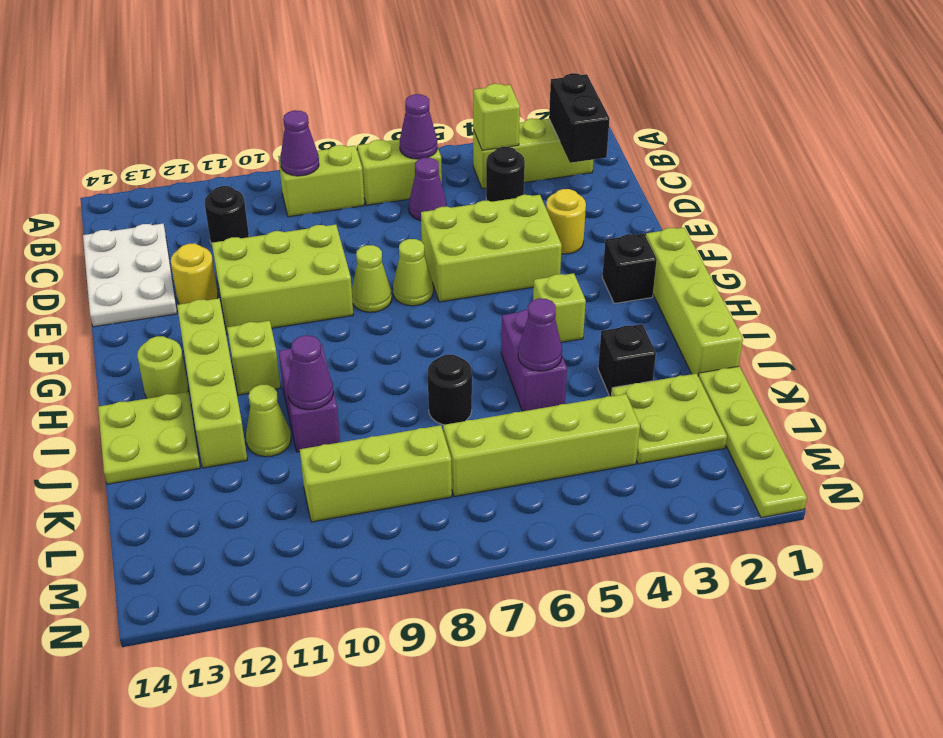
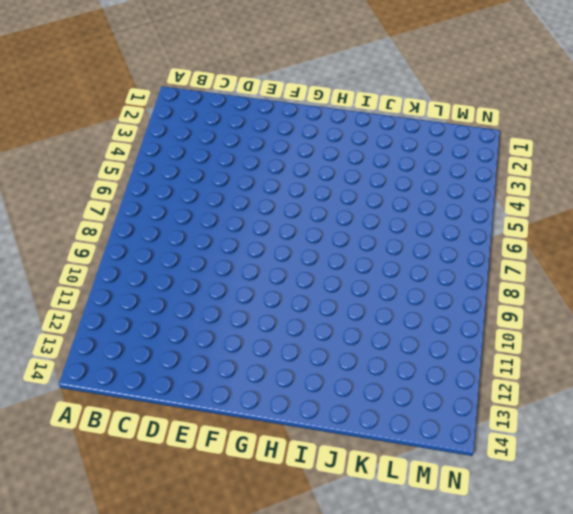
none -> lime brick B2:B4 level 1
none -> lime brick B6:B7 level 1
none -> lime brick B8:B9 level 1
none -> black round brick C4 level 1

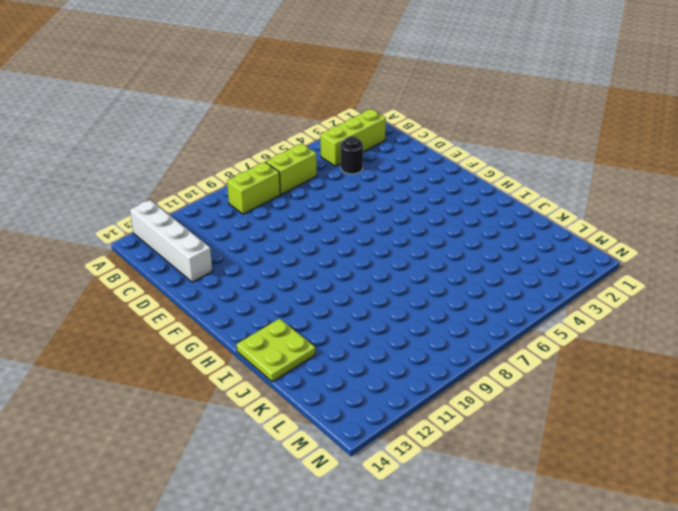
white brick A13:D13 level 1 -> white plate C13:E14 level 1
none -> purple cone C6 level 1
none -> black round brick C11 level 1
none -> yellow round brick E3 level 1
none -> lime brick E4:F6 level 1

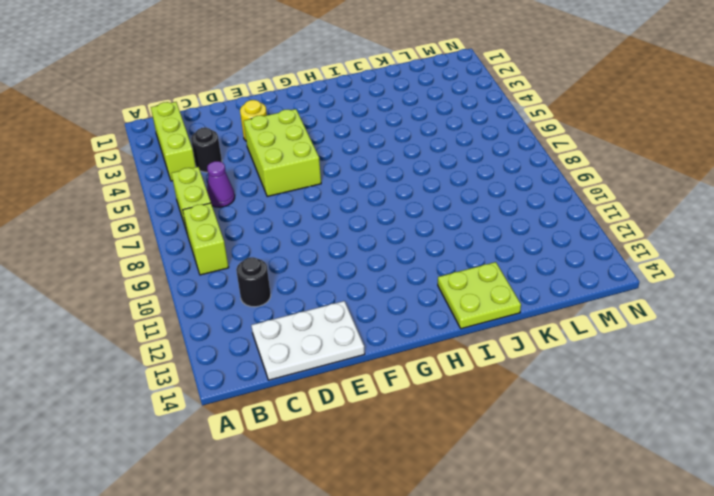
none -> lime brick E9:F11 level 1
none -> yellow round brick E12 level 1
none -> lime cone F7 level 1
none -> lime cone F8 level 1

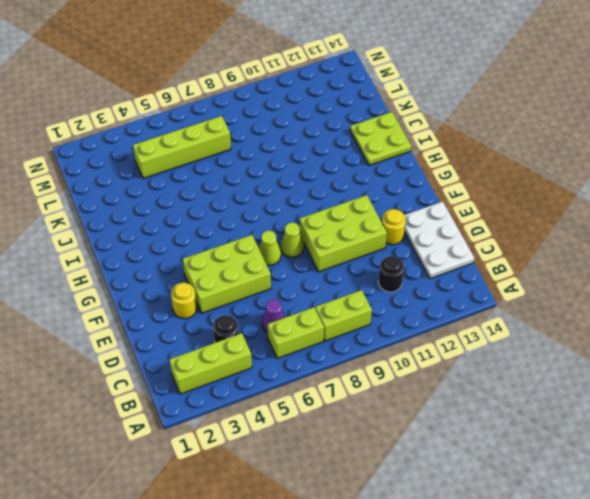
none -> lime brick G1:J1 level 1
none -> black brick G2 level 1
none -> lime brick G12:J12 level 1
none -> lime brick H4 level 1

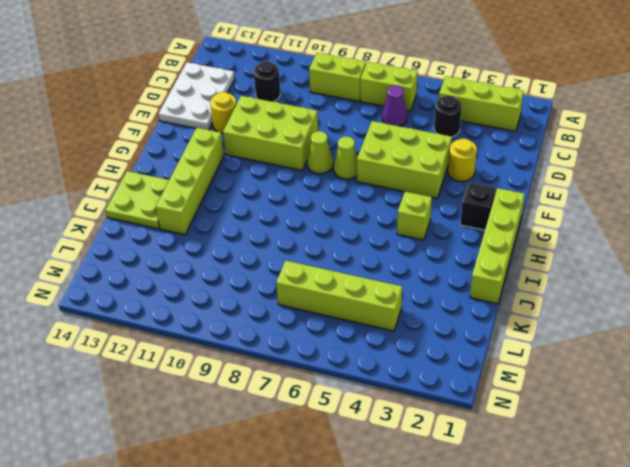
none -> lime brick H11 level 1
none -> lime round brick H13 level 1
none -> purple brick I5:J5 level 1
none -> purple brick I10:J10 level 1

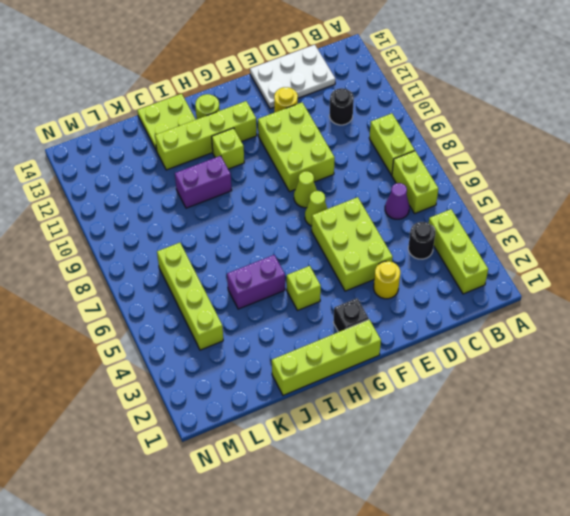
none -> black brick J3 level 1
none -> black round brick J7 level 1
none -> lime cone J11 level 1
none -> lime plate K1:N1 level 1

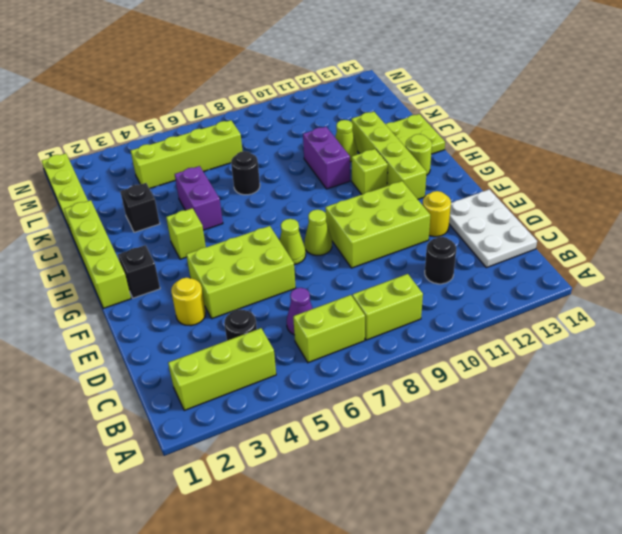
none -> lime plate K2:L3 level 1
none -> lime brick L8:L10 level 1
none -> black brick B2:C2 level 2
none -> lime brick B4 level 2

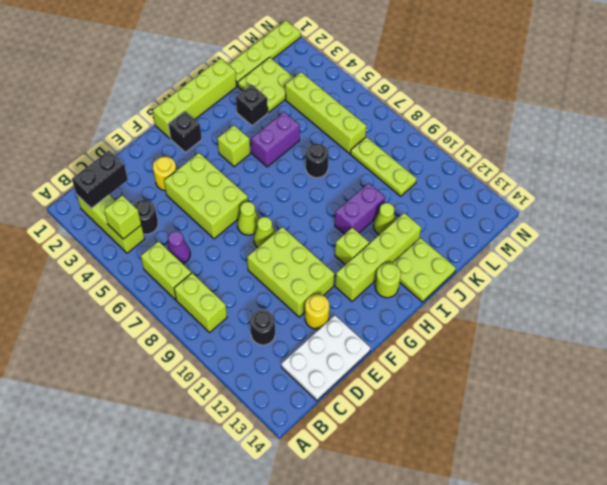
lime plate L8:L10 level 1 -> lime brick L8:L10 level 1
none -> purple cone B6 level 2
none -> purple cone B9 level 2
none -> purple cone J5 level 2
none -> purple cone J10 level 2

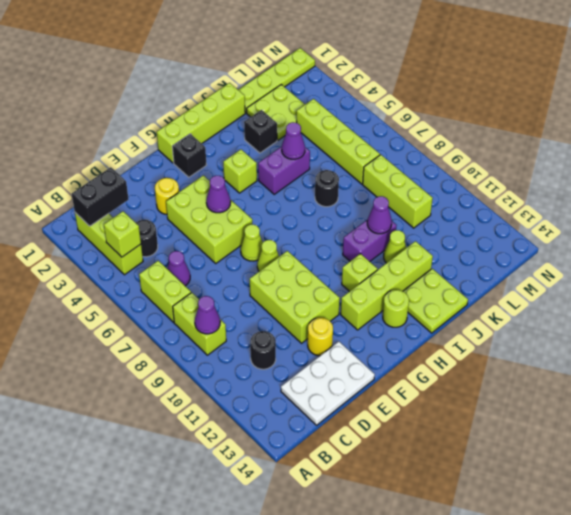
purple cone F5 level 2 -> purple cone B6 level 2

